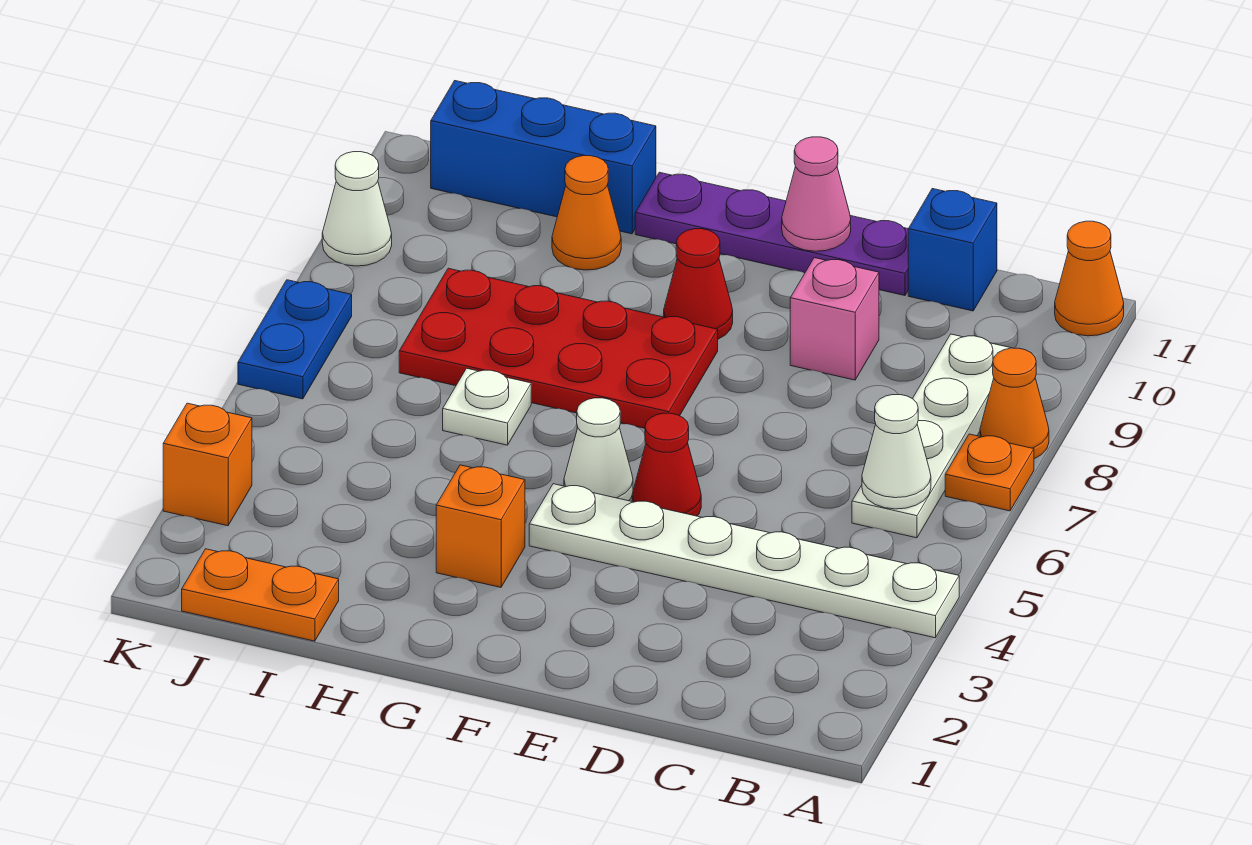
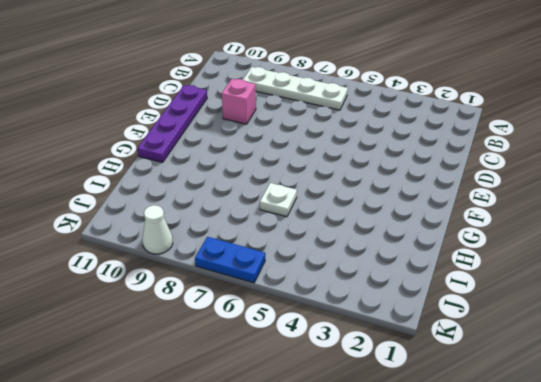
none -> white plate A4:F4 level 1
none -> orange plate A7 level 1
none -> orange cone A8 level 1

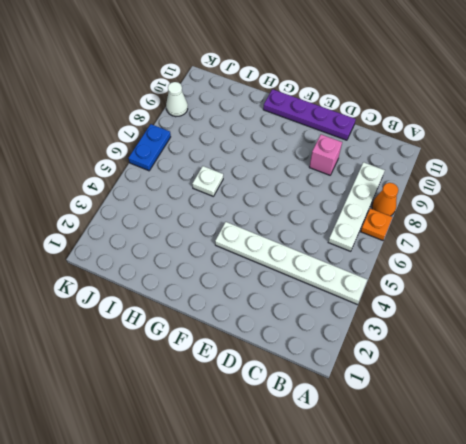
none -> orange cone A11 level 1
none -> blue brick C11 level 1
none -> red cone E5 level 1

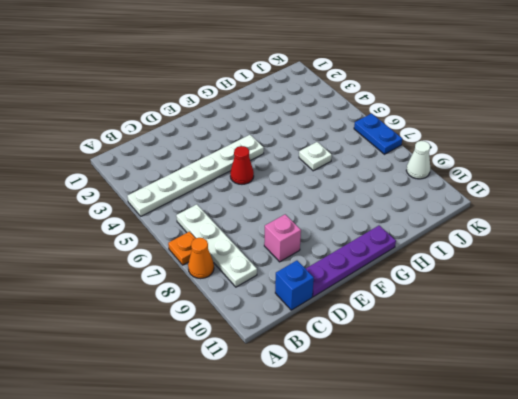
none -> orange cone A11 level 1
none -> white cone F5 level 1
none -> red plate F7:I8 level 1

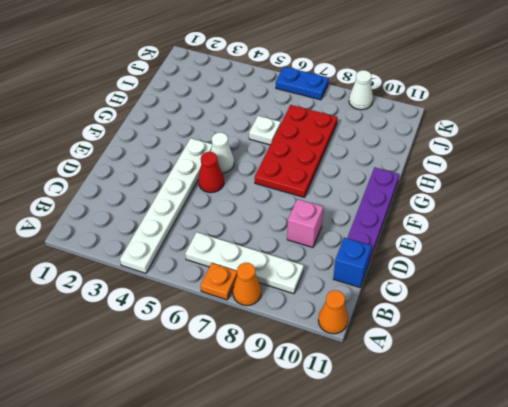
none -> red cone F9 level 1
none -> orange brick G3 level 1
none -> orange cone H10 level 1

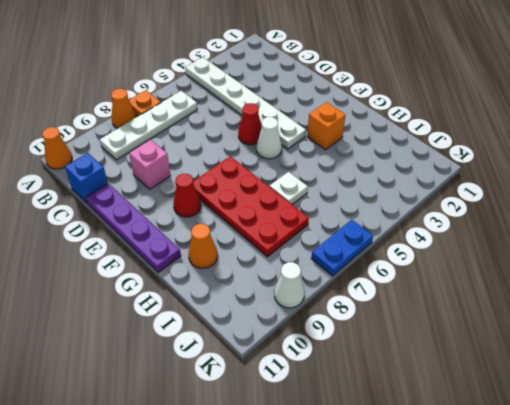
none -> blue brick H11:J11 level 1
none -> orange plate I1:J1 level 1
none -> orange brick K3 level 1

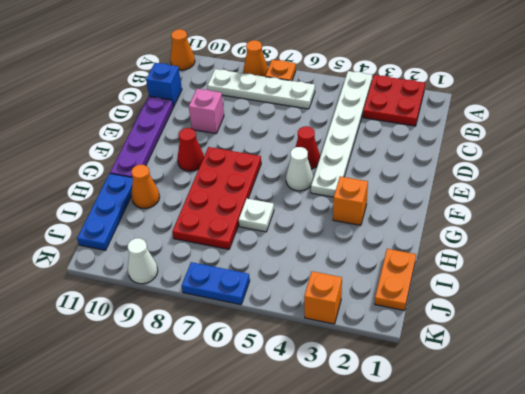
red plate A2:B3 level 1 -> none
blue plate H11:J11 level 1 -> blue brick H11:J11 level 1
none -> white cone B6 level 2
none -> pink cone E11 level 2

